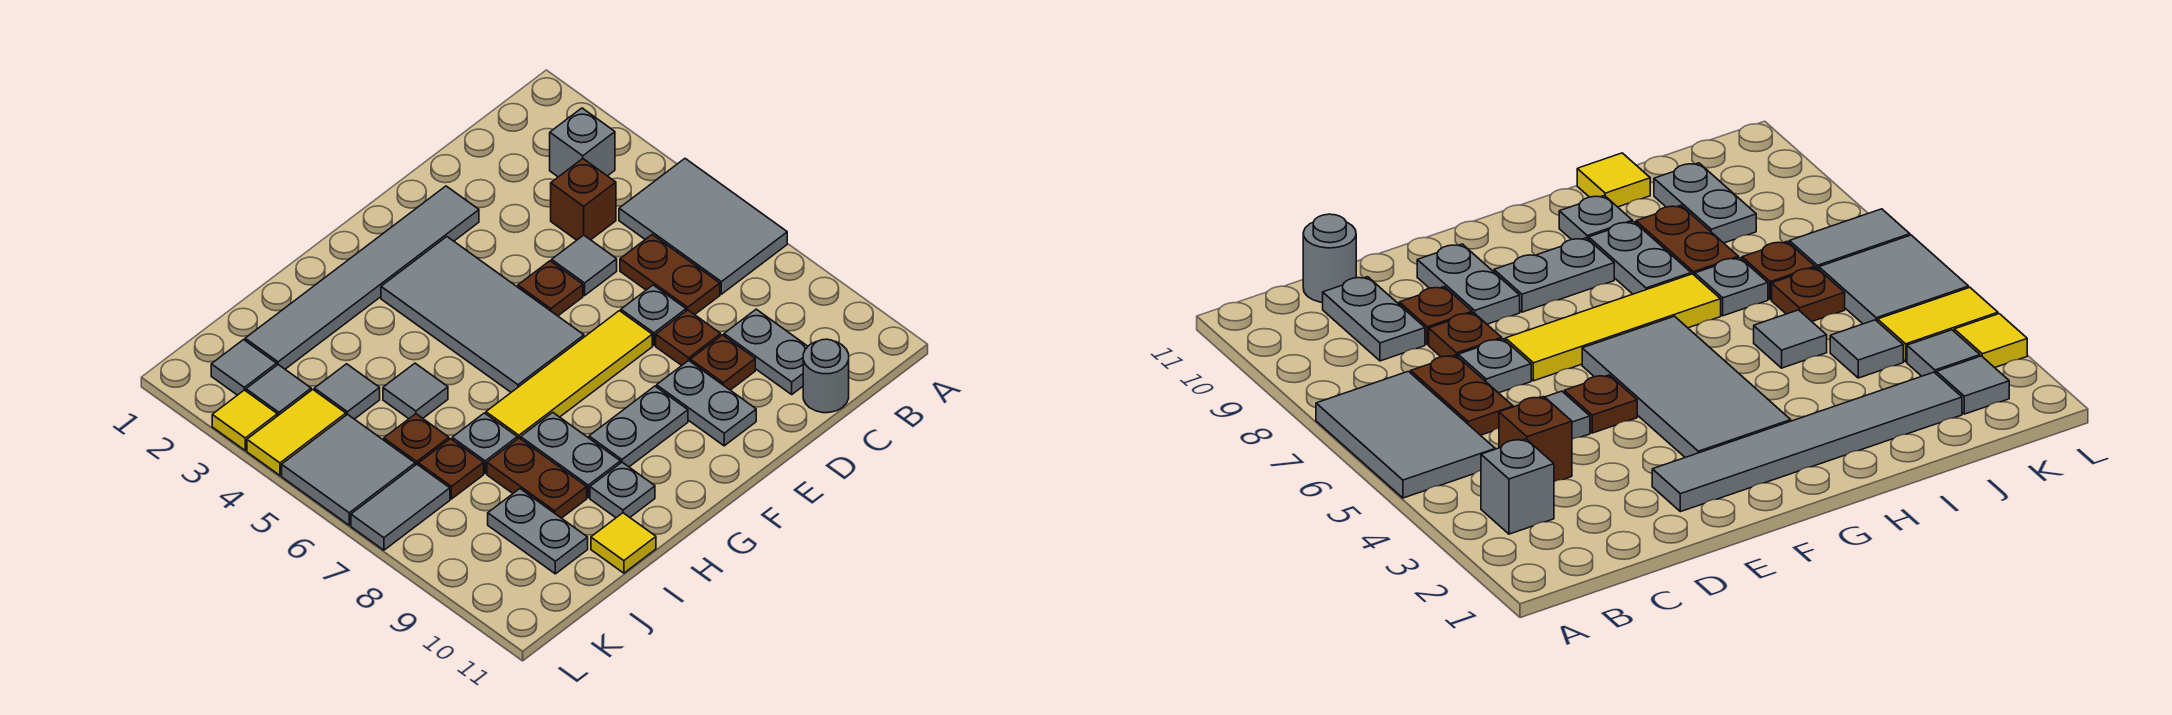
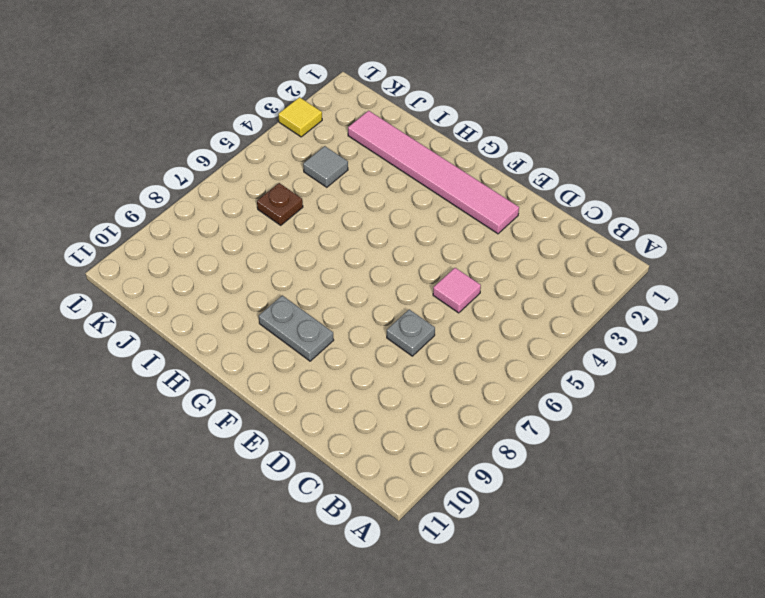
pink tile D5 level 1 -> grey tile D5 level 1
pink tile E2:J2 level 1 -> grey tile E2:J2 level 1
none -> grey tile A5:B7 level 1
none -> grey brick B3 level 1
none -> brown brick C4 level 1
none -> brown plate C6:C7 level 1

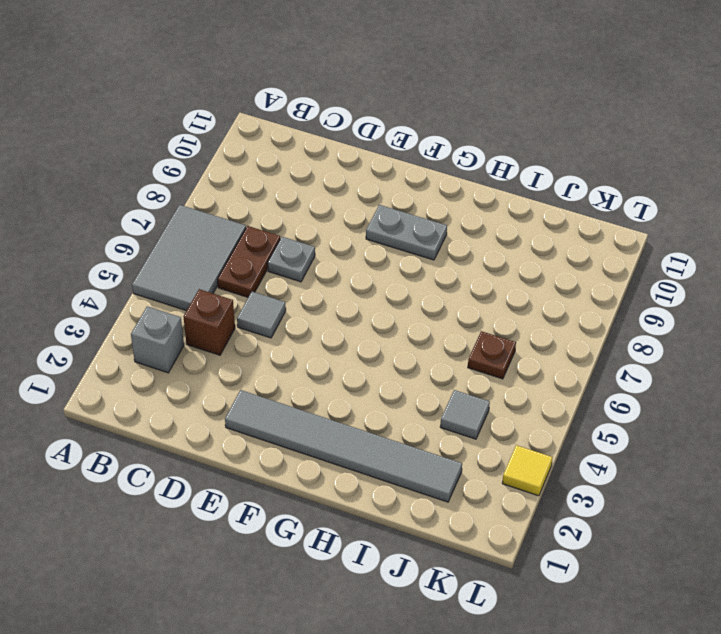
none -> grey plate C9:C10 level 1
none -> grey round brick C11 level 1
none -> brown plate D8 level 1
none -> brown plate D9 level 1

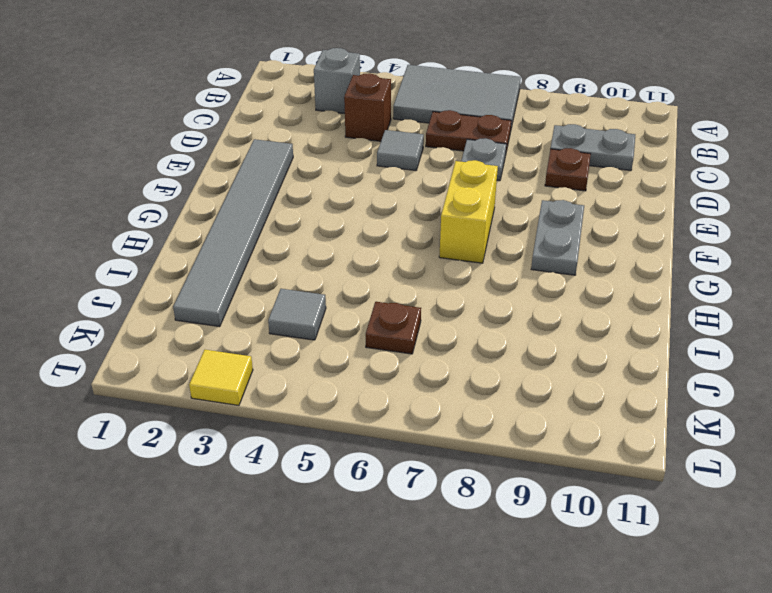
yellow brick F7:G7 level 1 -> yellow tile E7:H7 level 1
none -> grey round brick C11 level 1
none -> brown plate D8 level 1
none -> brown plate E5 level 1
none -> grey plate E9:E10 level 1

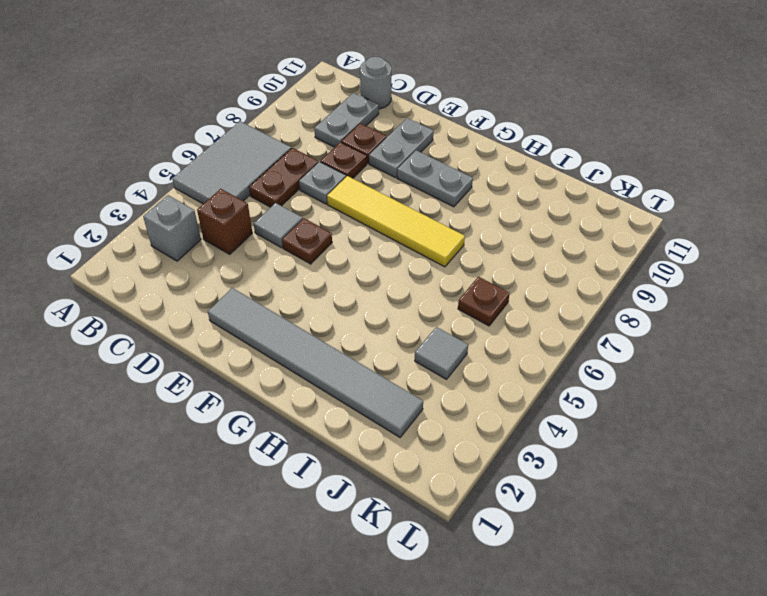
none -> grey tile F3:G6 level 1
none -> grey plate H8:H9 level 1
none -> grey plate H10 level 1
none -> grey tile I5 level 1

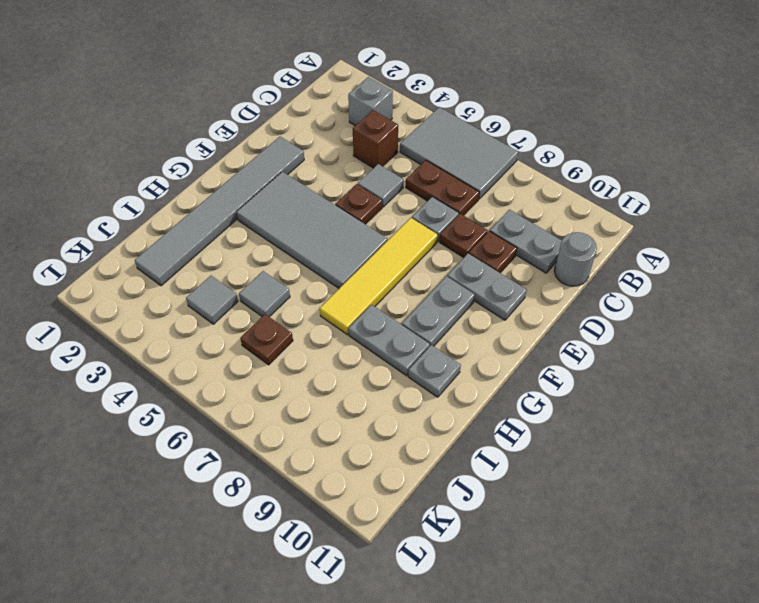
none -> grey plate I7 level 1
none -> brown plate I8:I9 level 1
none -> yellow tile I11 level 1
none -> brown plate J7 level 1

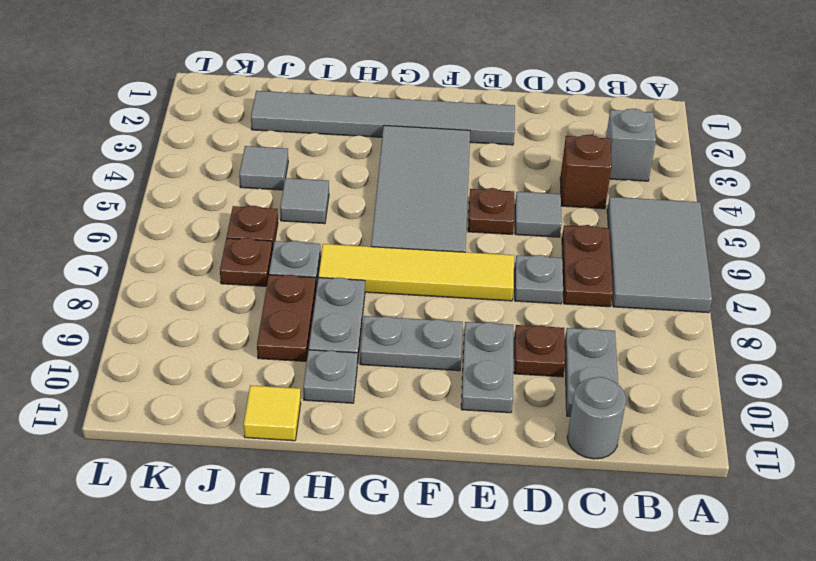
none -> brown plate D8 level 1
none -> grey plate J9:J10 level 1
none -> grey tile K2 level 1
none -> grey tile K3 level 1

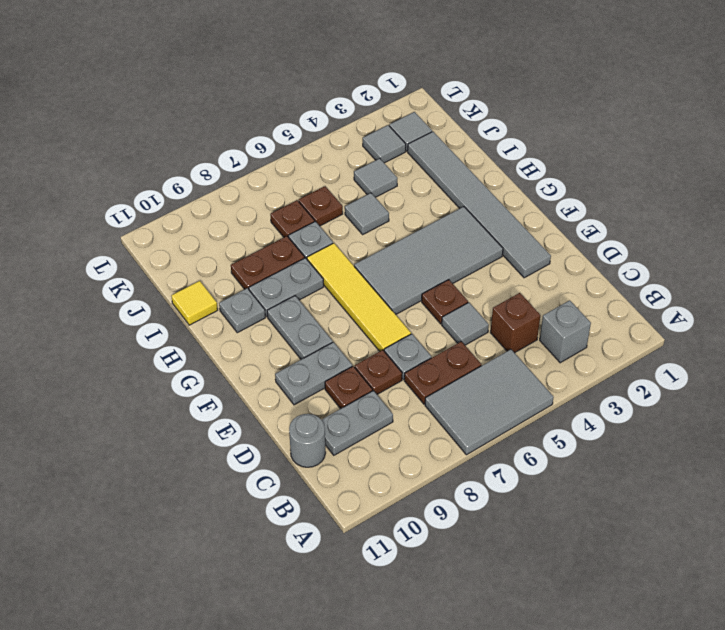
none -> grey plate J9:J10 level 1
none -> yellow tile K4:L4 level 1
none -> grey tile K5:L6 level 1
none -> grey tile K7:L7 level 1

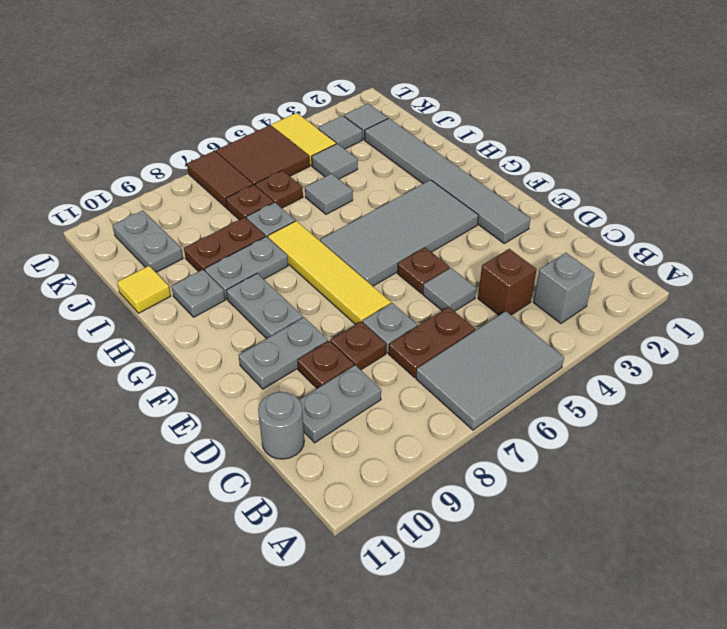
grey plate J10:K10 level 1 -> grey plate J9:J10 level 1
brown tile K5:L6 level 1 -> grey tile K5:L6 level 1
brown tile K7:L7 level 1 -> grey tile K7:L7 level 1
none -> yellow tile L3 level 1

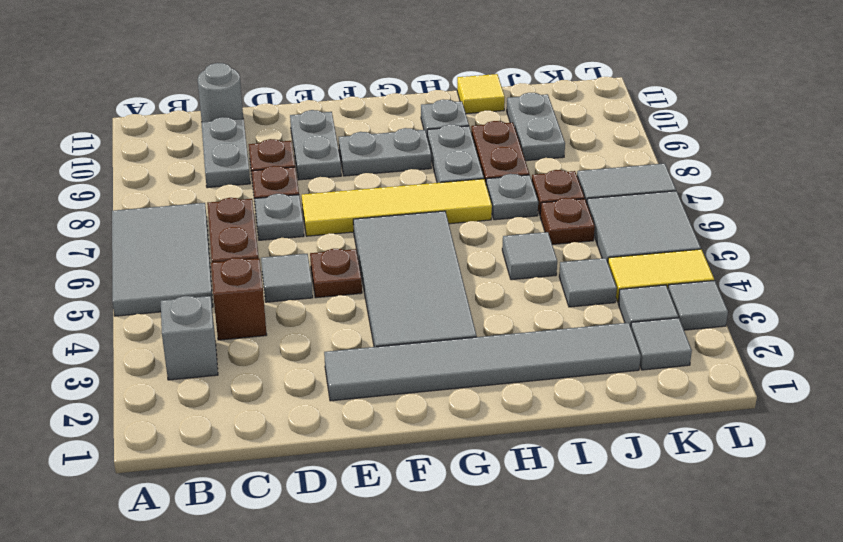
grey tile L3 level 1 -> yellow tile L3 level 1

